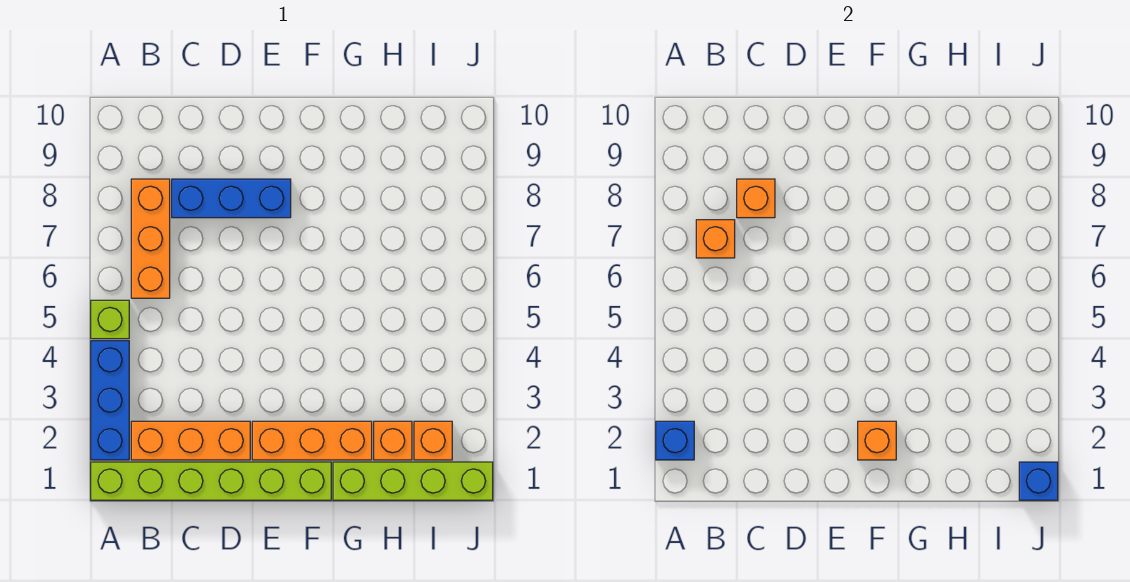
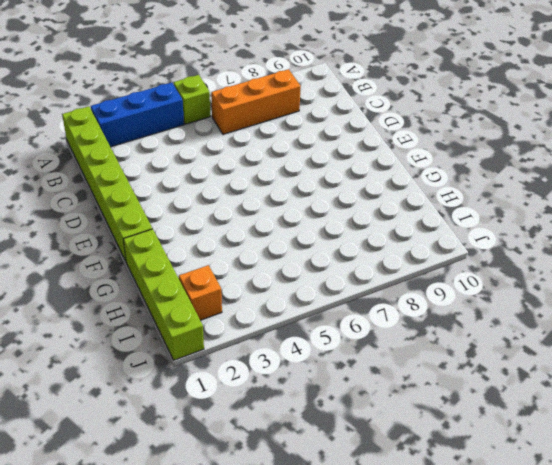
none -> orange brick B2:D2 level 1
none -> blue brick C8:E8 level 1
none -> orange brick E2:G2 level 1

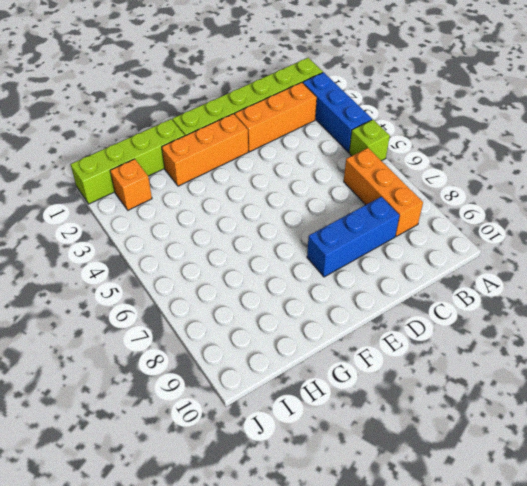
none -> orange brick H2 level 1
none -> blue brick A2 level 2
none -> orange brick B7 level 2

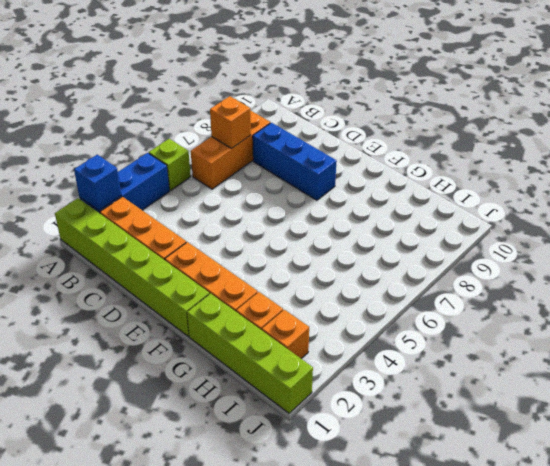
none -> orange brick C8 level 2
none -> orange brick F2 level 2
none -> blue brick J1 level 2

